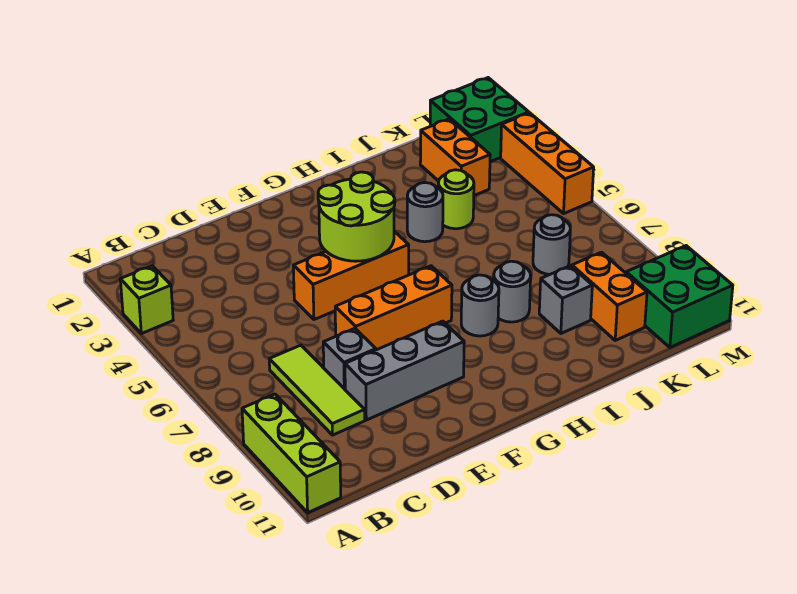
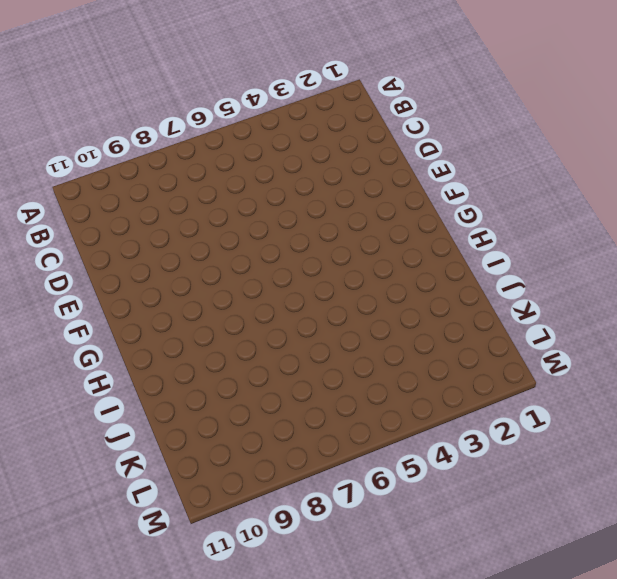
none -> lime brick A3 level 1
none -> lime brick A9:A11 level 1
none -> lime tile C7:C9 level 1

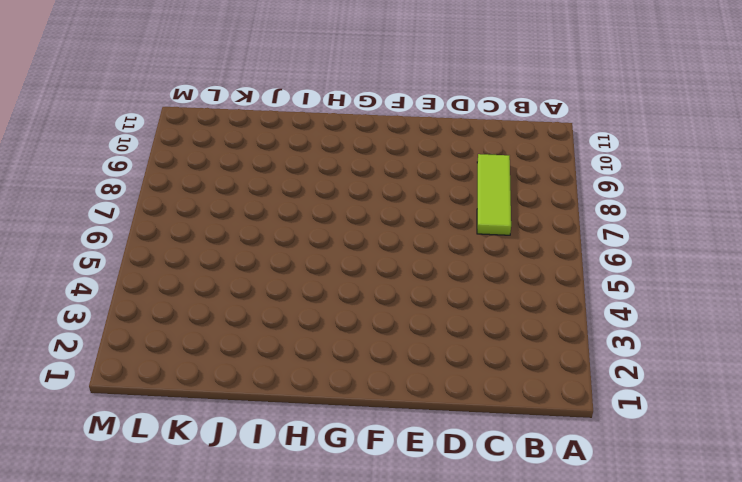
none -> lime brick A3 level 1
none -> lime brick A9:A11 level 1
none -> grey brick D8 level 1

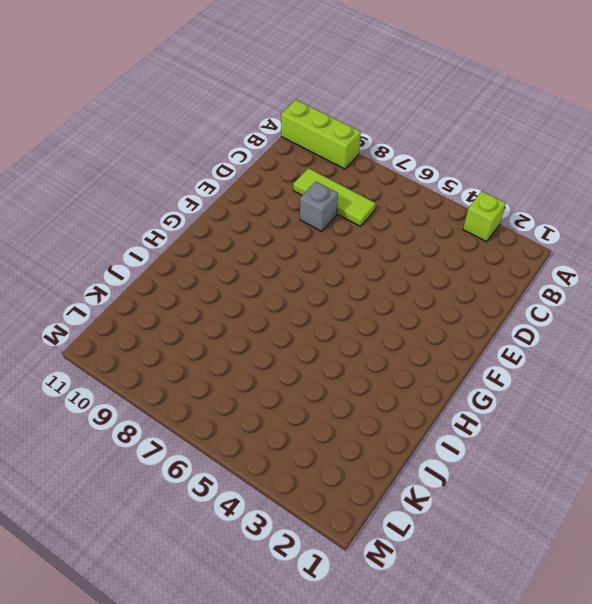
none -> grey brick D9:F9 level 1
none -> orange brick E5:G5 level 1
none -> orange brick E7:G7 level 1

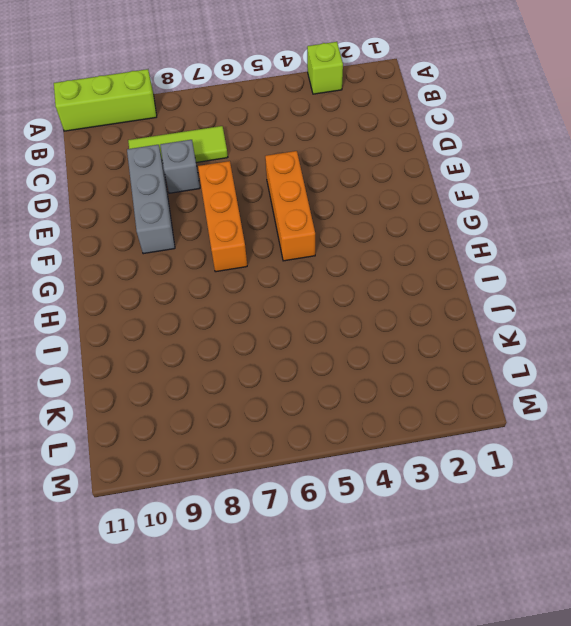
none -> grey round brick H8 level 1
none -> grey round brick I4 level 1
none -> grey round brick I8 level 1

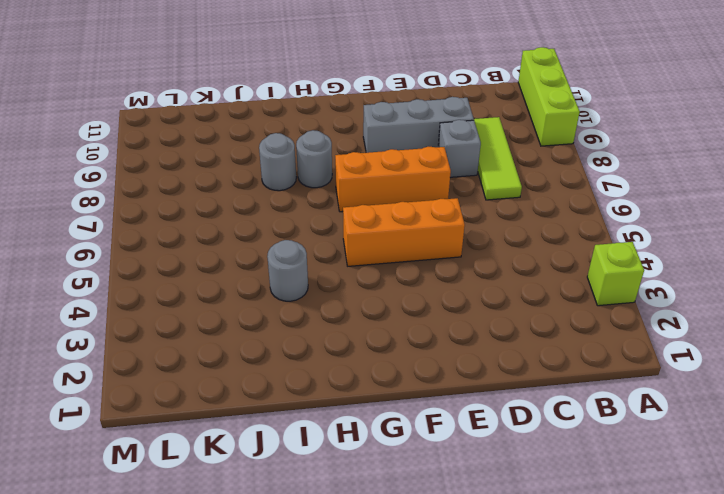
none -> lime round brick J4 level 1
none -> grey brick J9 level 1
none -> orange brick K2:K3 level 1

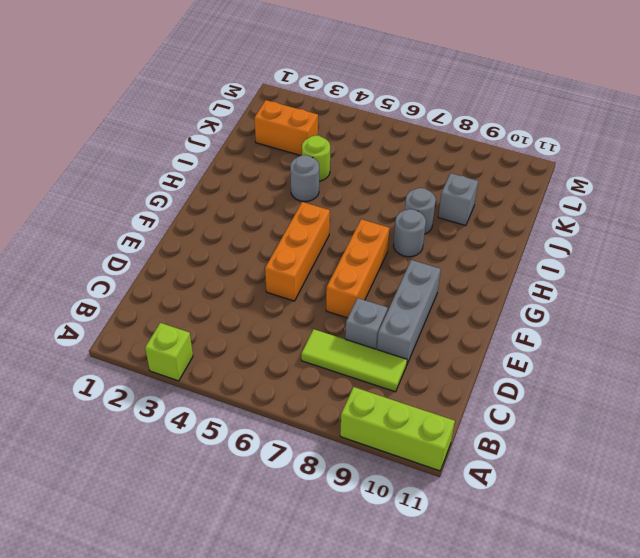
none -> grey round brick K7 level 1
none -> orange brick K9:K10 level 1
none -> green brick L1:M2 level 1

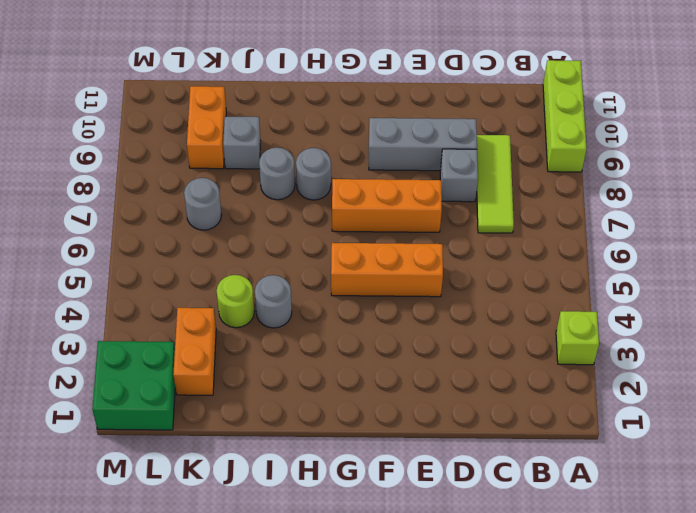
none -> green brick L10:M11 level 1
none -> orange brick M3:M5 level 1
none -> lime round brick F4:G5 level 2

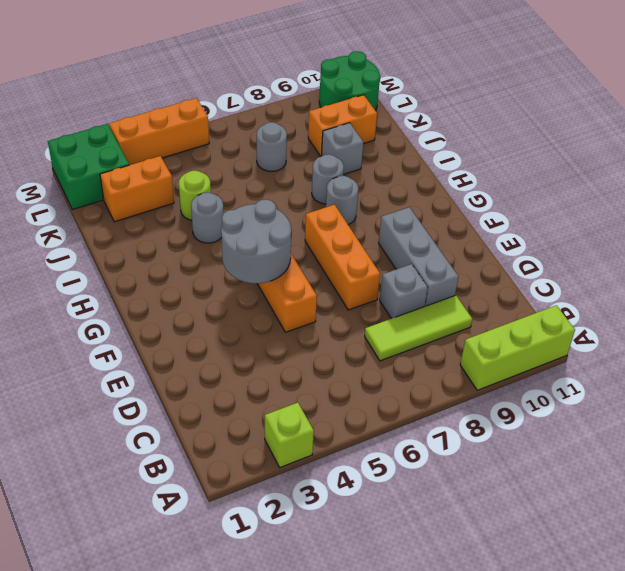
grey round brick F4:G5 level 2 -> lime round brick F4:G5 level 2
green round brick L10:M11 level 1 -> green brick L10:M11 level 1

